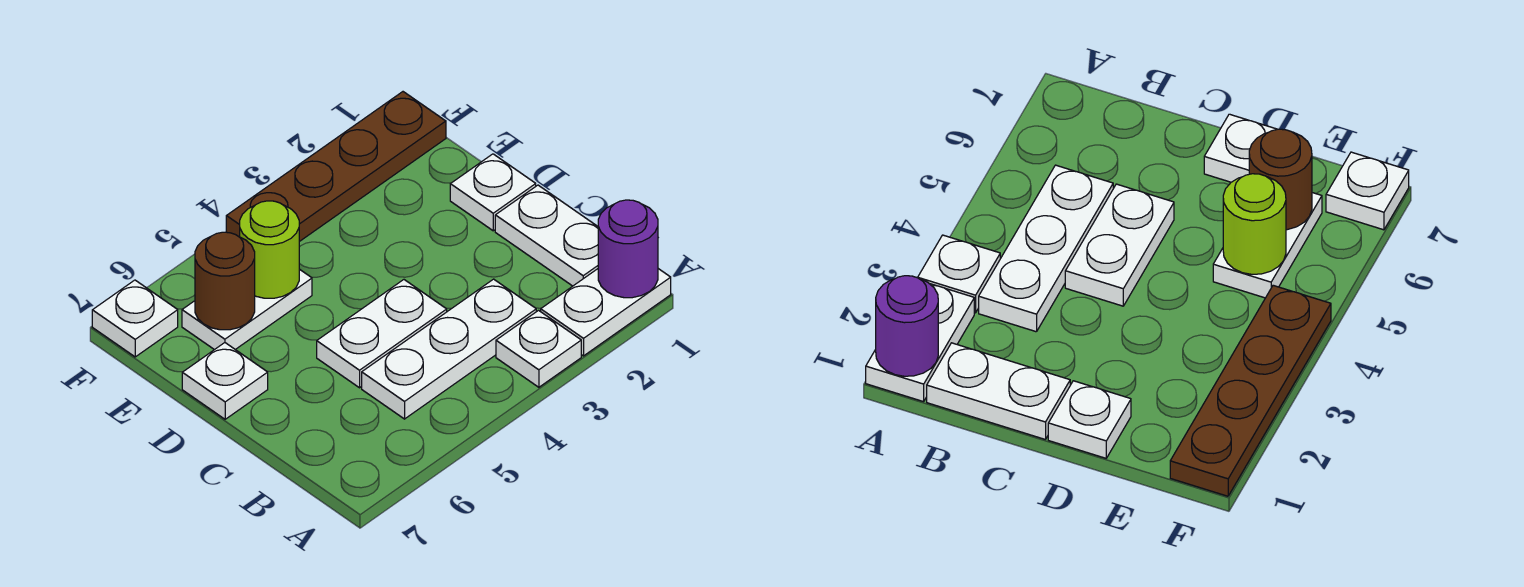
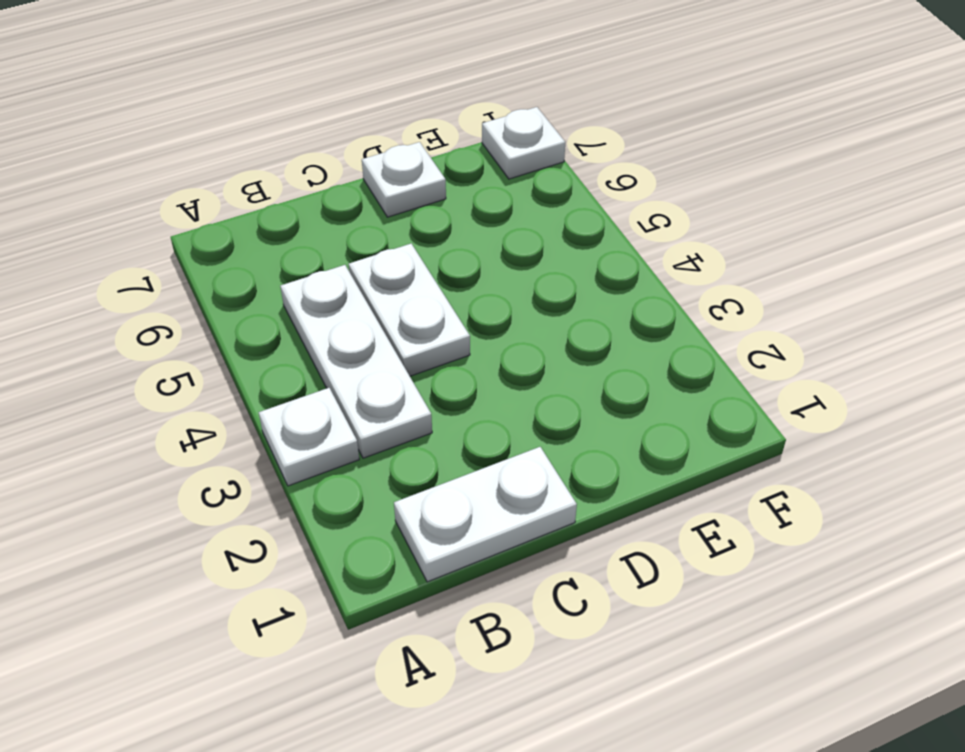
none -> white plate A1:A2 level 1
none -> white plate D1 level 1
none -> white plate E5:E6 level 1

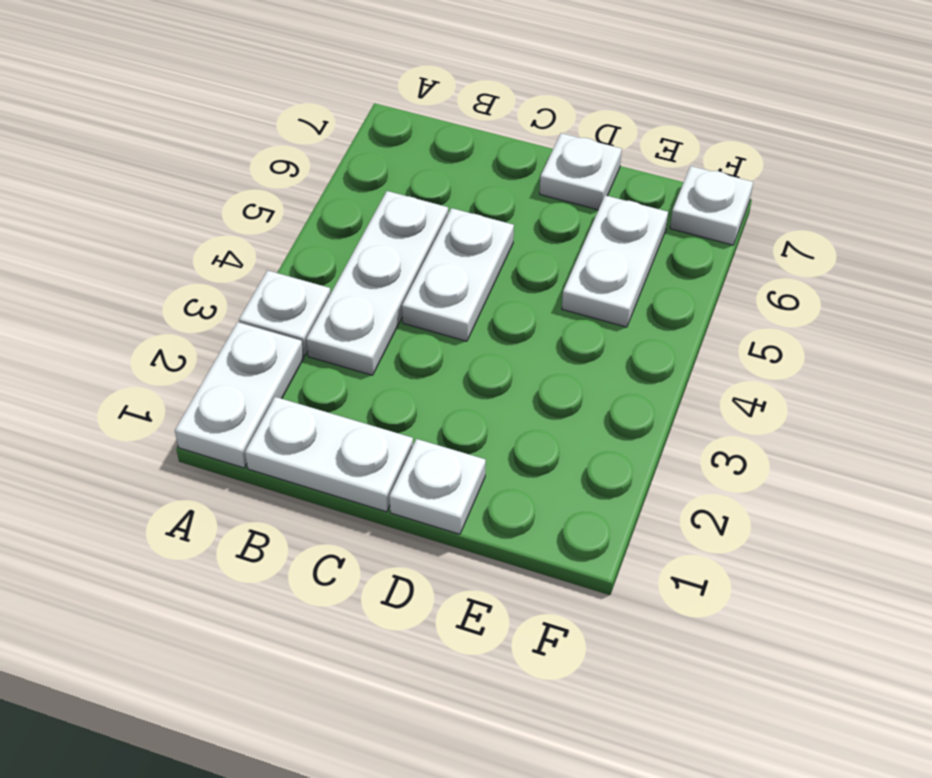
none -> brown plate F1:F4 level 1
none -> purple round brick A1 level 2
none -> lime round brick E5 level 2

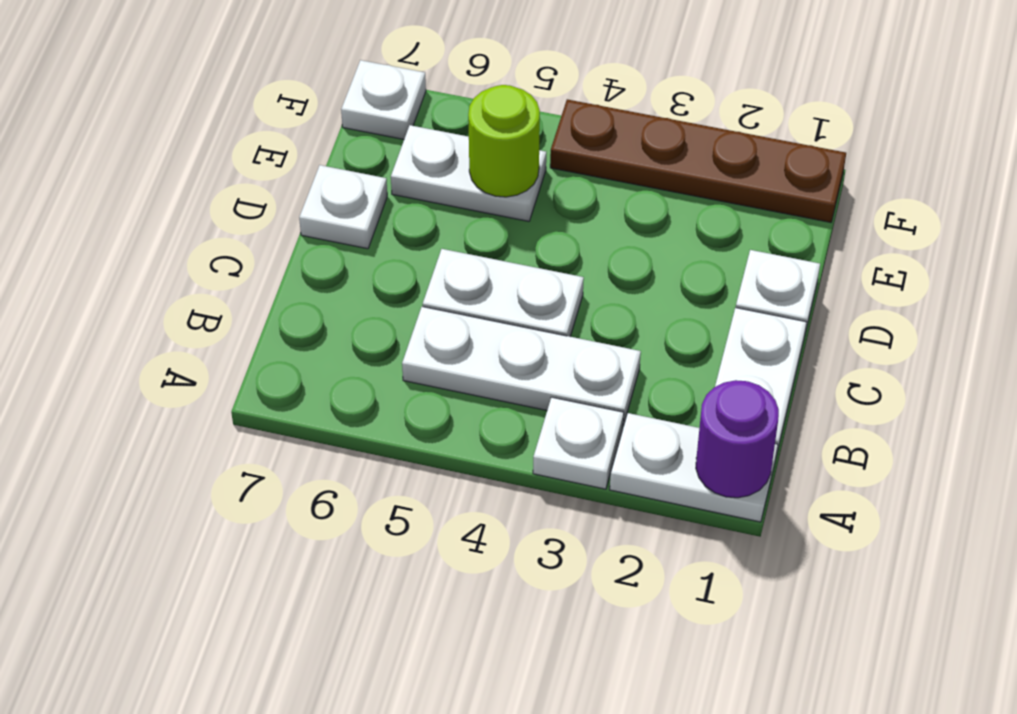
none -> brown round brick E6 level 2

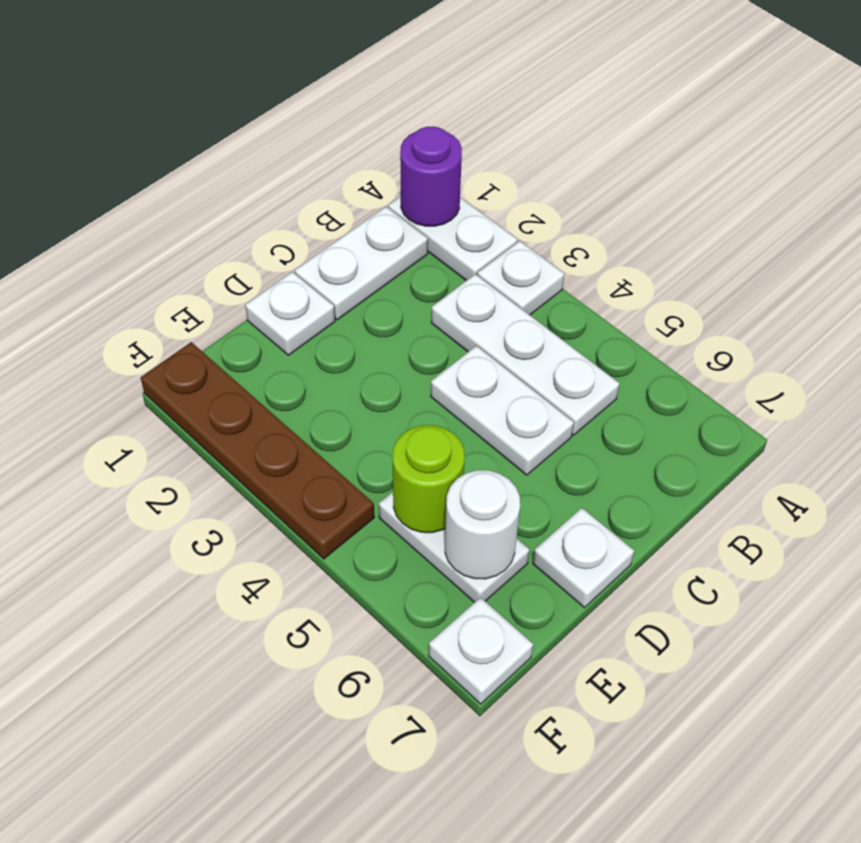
white round brick E6 level 2 -> brown round brick E6 level 2

